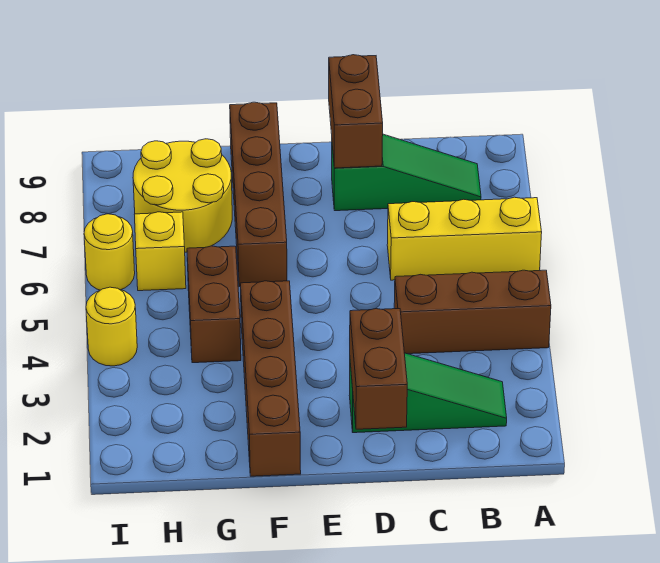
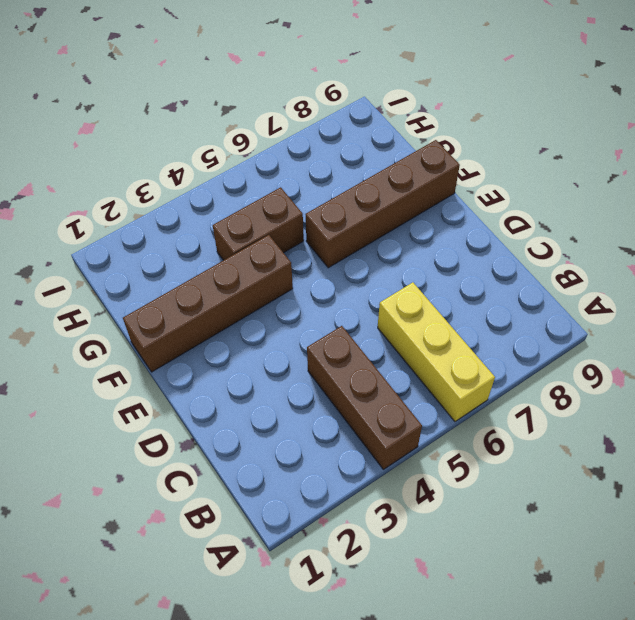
none -> green slope B2:D2 level 1 top D
none -> green slope B8:D8 level 1 top D
none -> yellow round brick G7:H8 level 1

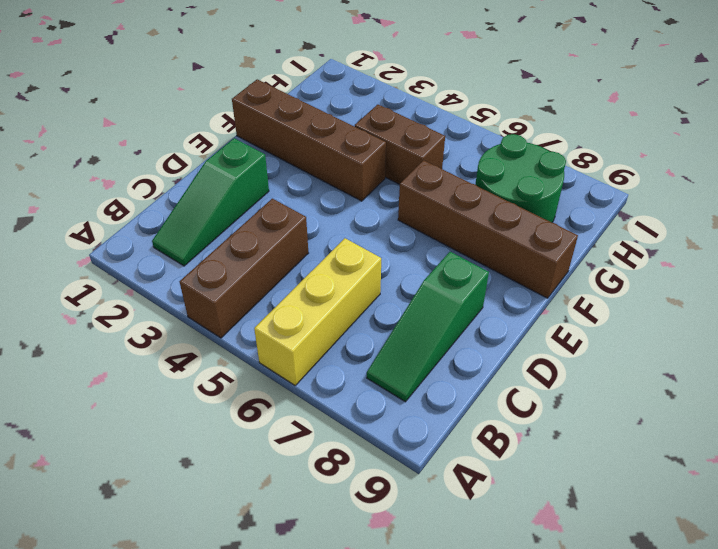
green round brick G7:H8 level 1 -> yellow round brick G7:H8 level 1
none -> yellow brick H6 level 1
none -> yellow round brick I4 level 1
none -> yellow round brick I6 level 1

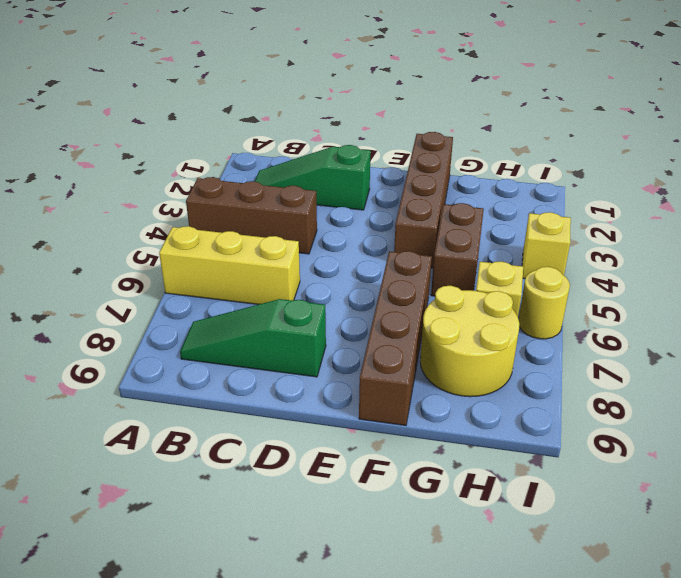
yellow brick I4 level 1 -> yellow round brick I4 level 1
none -> brown brick D1:D2 level 2
none -> brown brick D8:D9 level 2

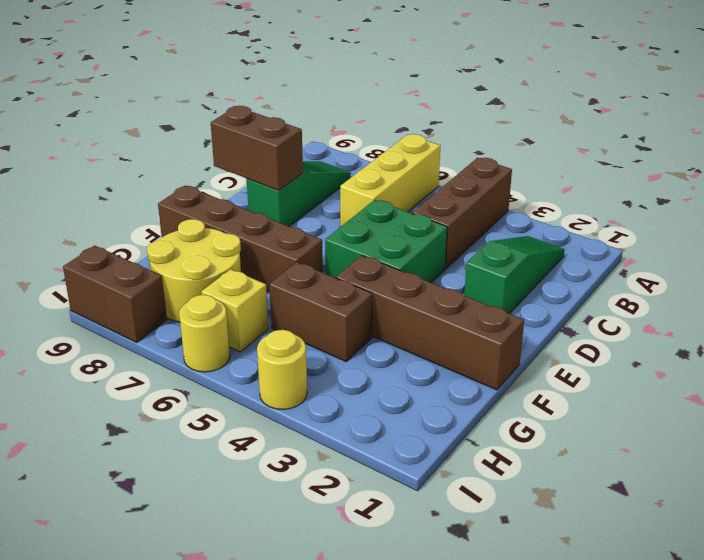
green brick D4:E5 level 1 -> none
brown brick I8:I9 level 1 -> brown brick D1:D2 level 2

